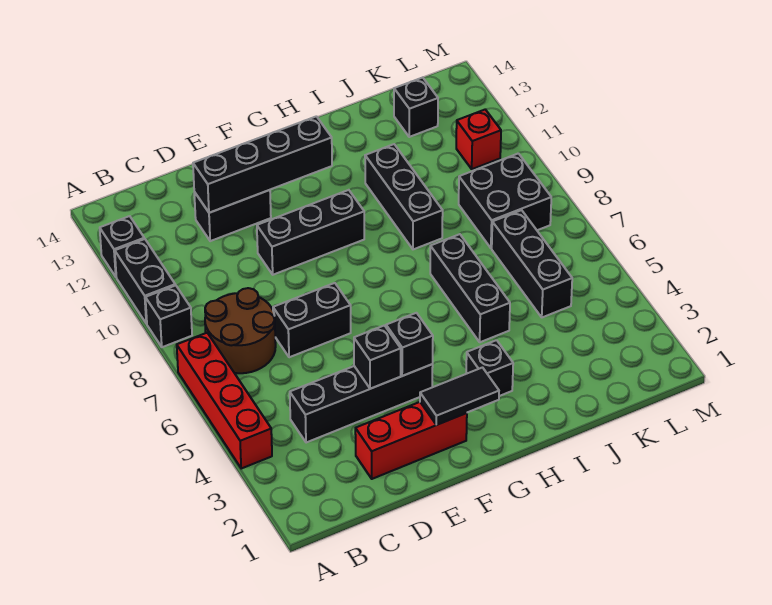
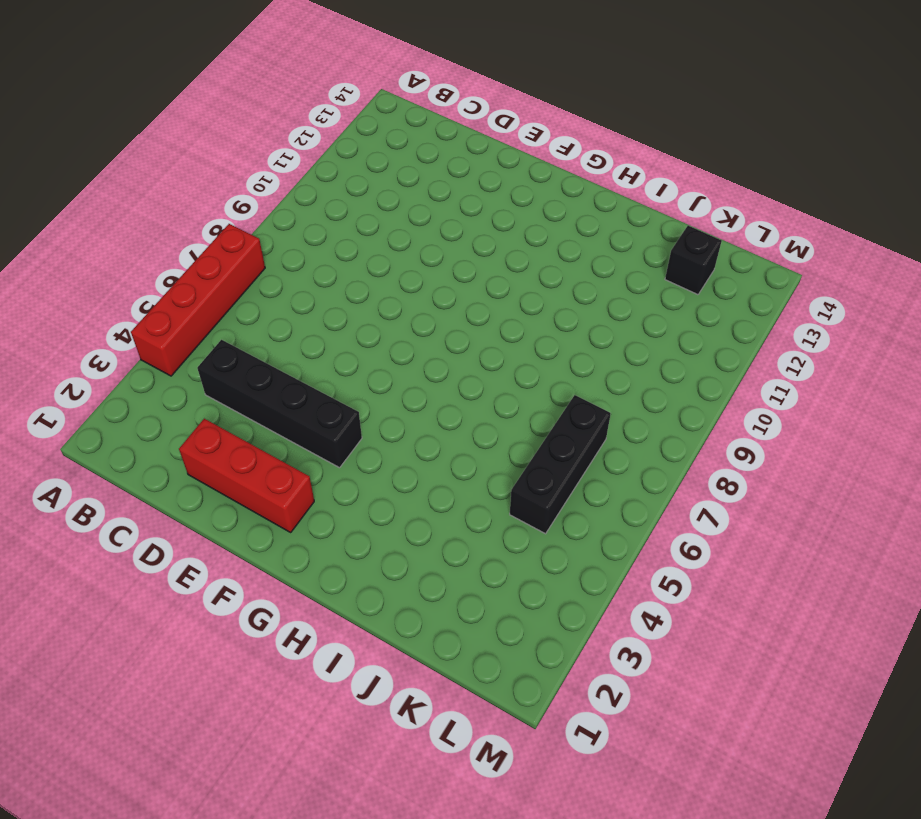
none -> black brick A9 level 1
none -> black brick A10:A11 level 1
none -> black brick A12 level 1

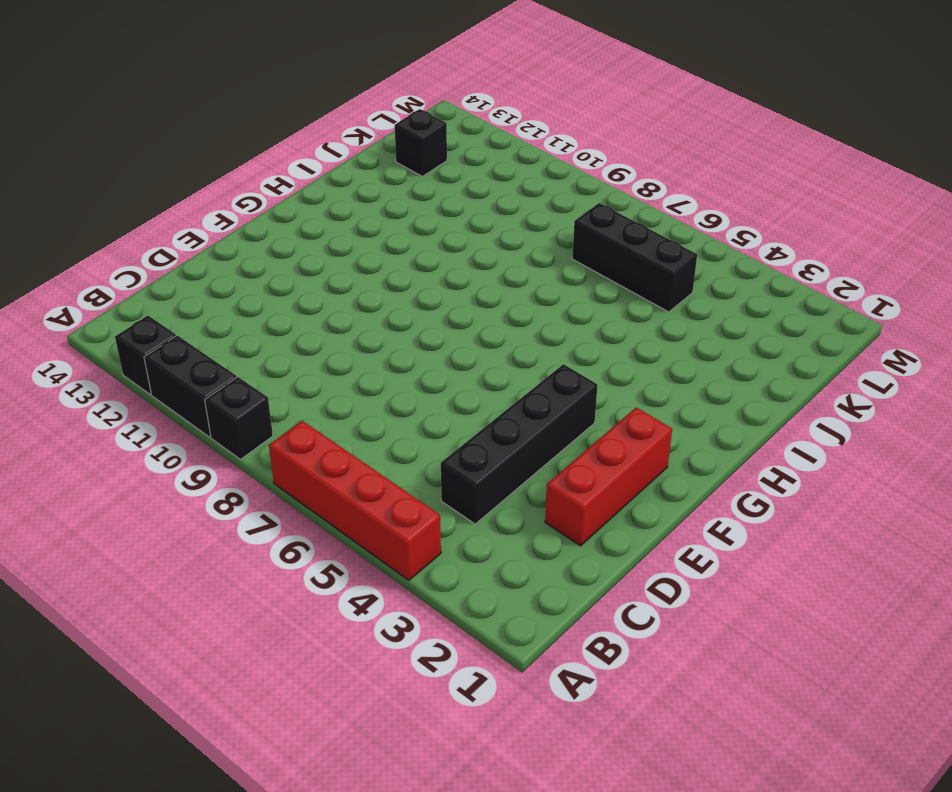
none -> brown round brick B7:C8 level 1
none -> black brick D7:E7 level 1
none -> black brick D12:E12 level 1

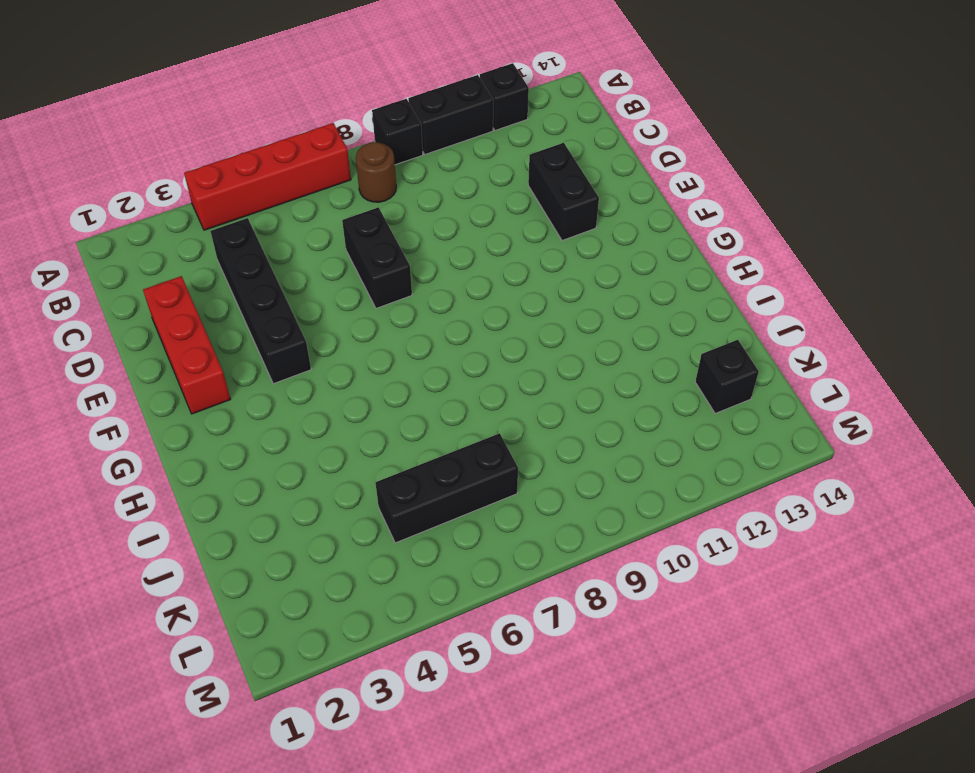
brown round brick B8 level 1 -> brown round brick B7:C8 level 1
none -> black brick E10:G10 level 1
none -> black brick H3 level 1
none -> black brick I5:I7 level 1

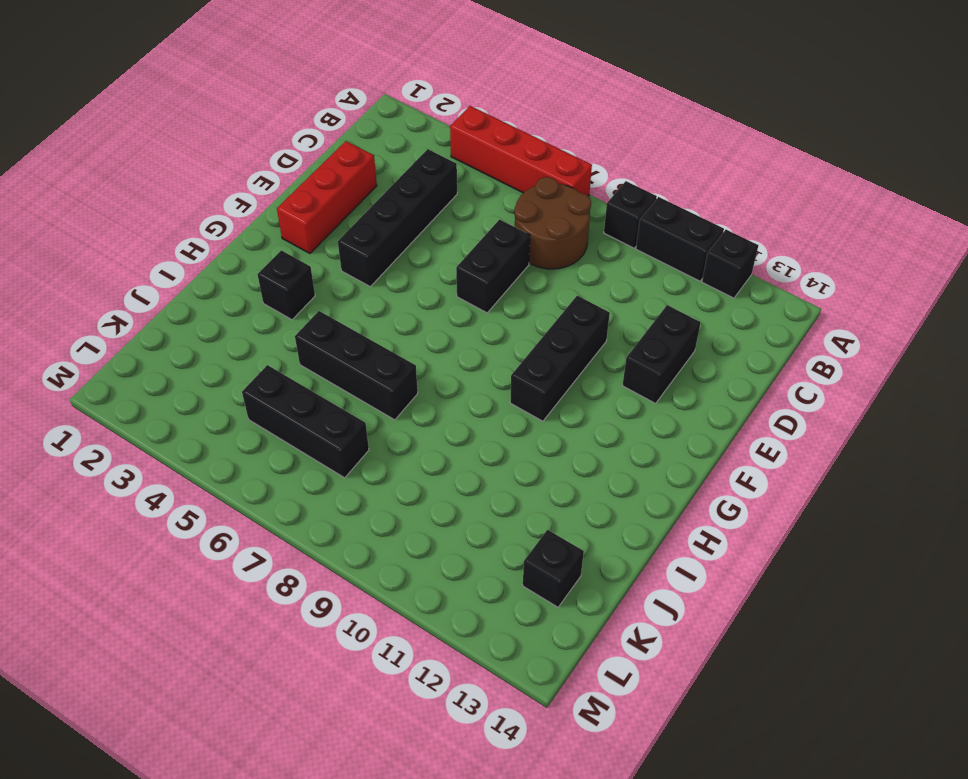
none -> black brick I9:I11 level 1
none -> black brick K8:L9 level 1
none -> red brick L11 level 1

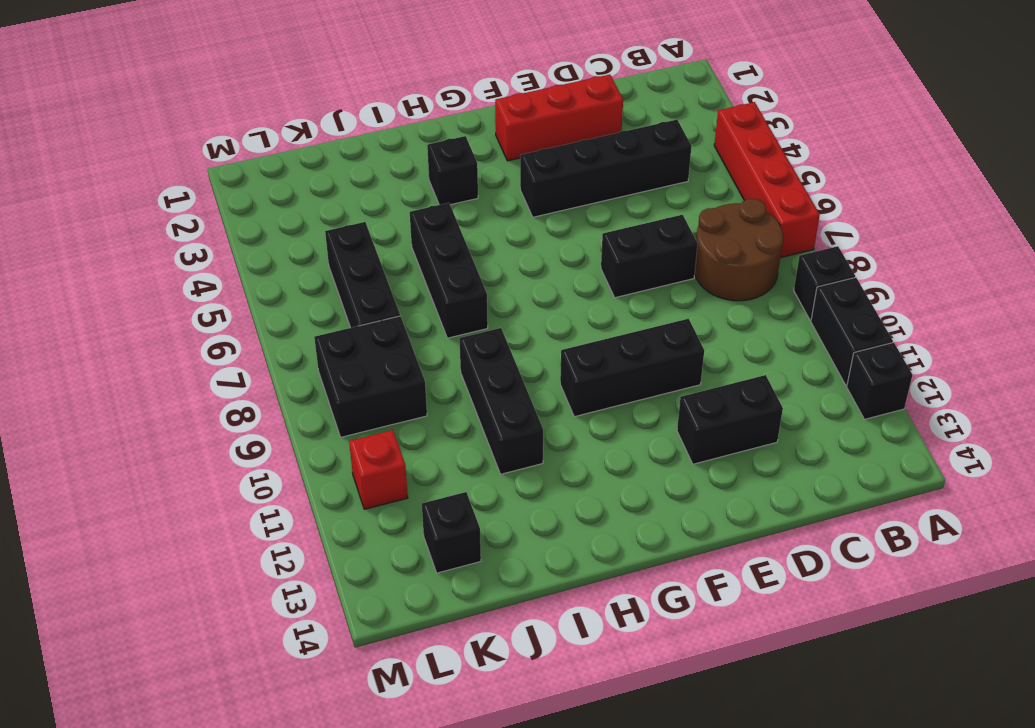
none -> black brick D12:G12 level 2
none -> black brick E4 level 2
none -> black tile F2:G2 level 2

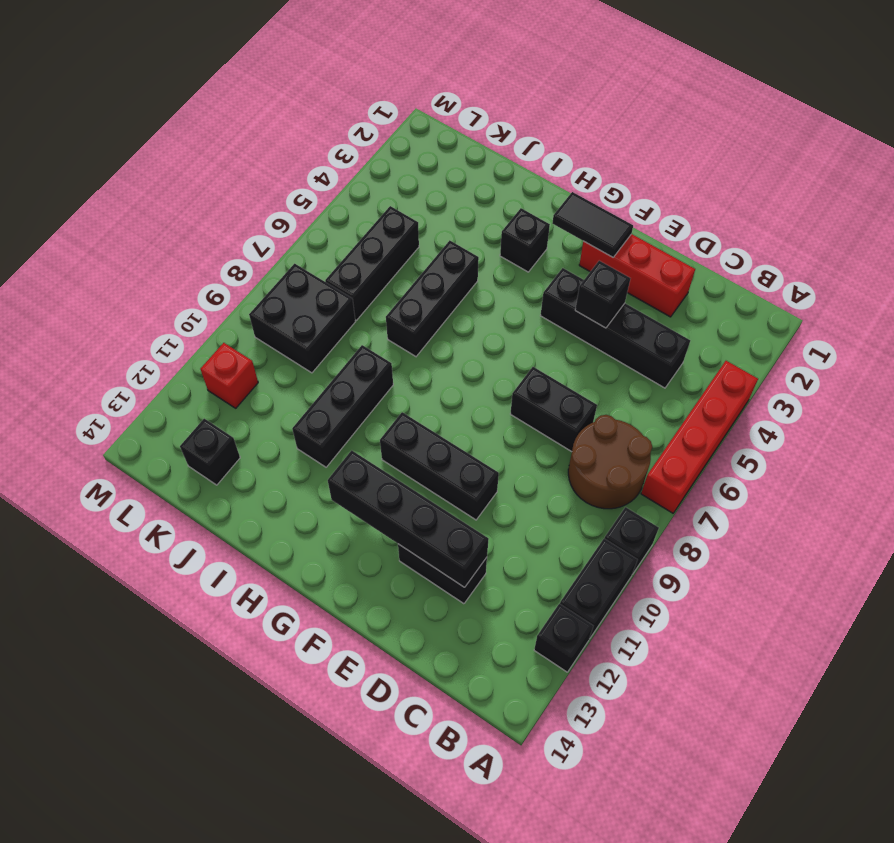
none -> black brick F4 level 2

